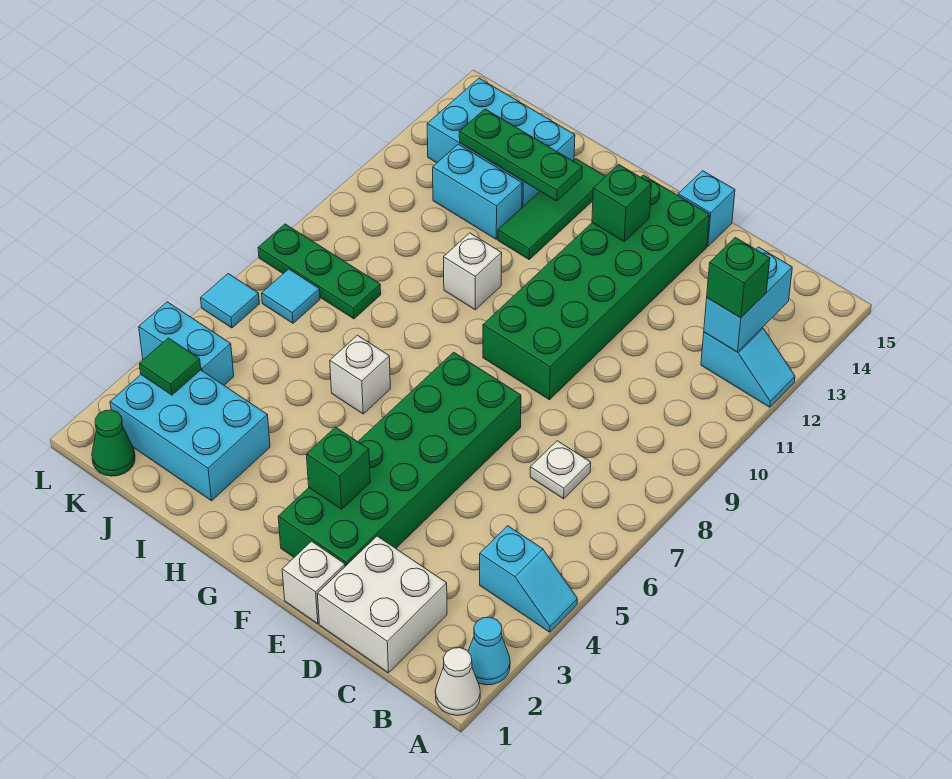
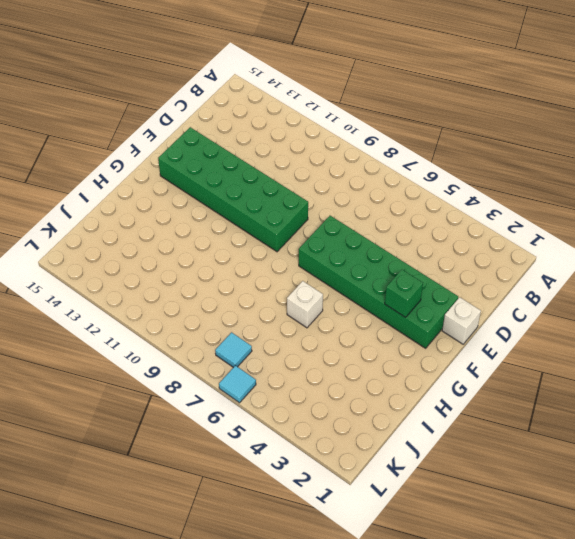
none -> white cone A1 level 1
none -> cyan cone A2 level 1
none -> cyan slope A4:B4 level 1 top B

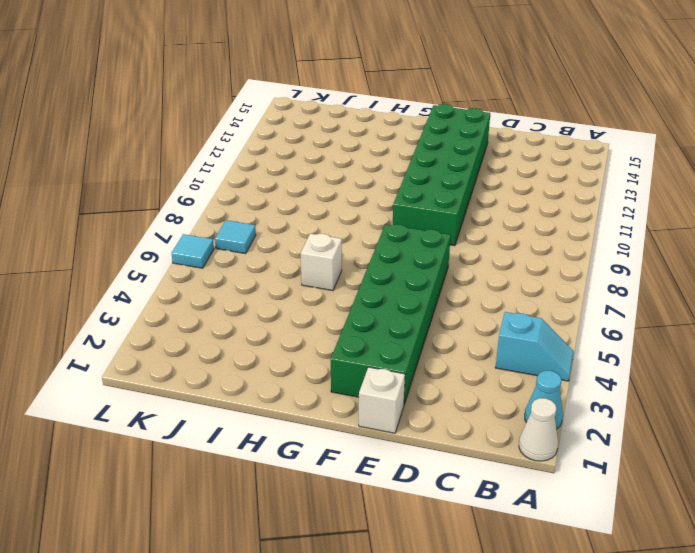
none -> cyan slope A12:B12 level 1 top B
none -> white brick C1:D2 level 1
none -> white plate C7 level 1

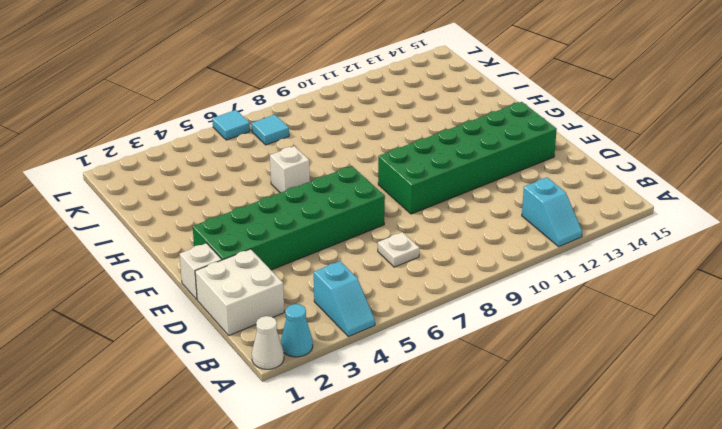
none -> cyan brick E15 level 1
none -> white brick H10 level 1
none -> green tile H12:H14 level 1

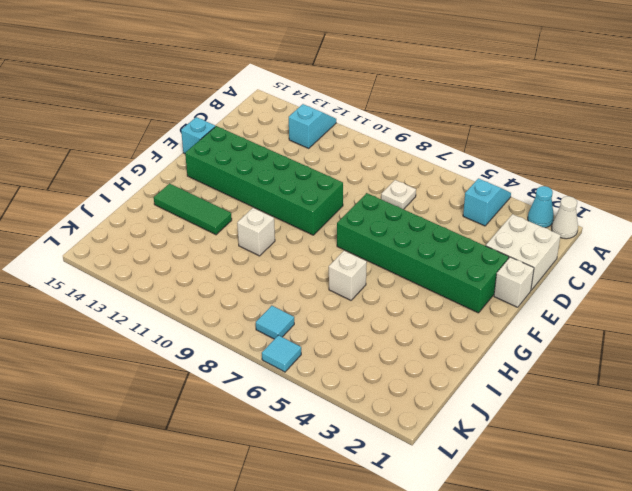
none -> cyan brick I2:K3 level 1
none -> cyan brick I12:J12 level 1
none -> cyan brick I13:K14 level 1

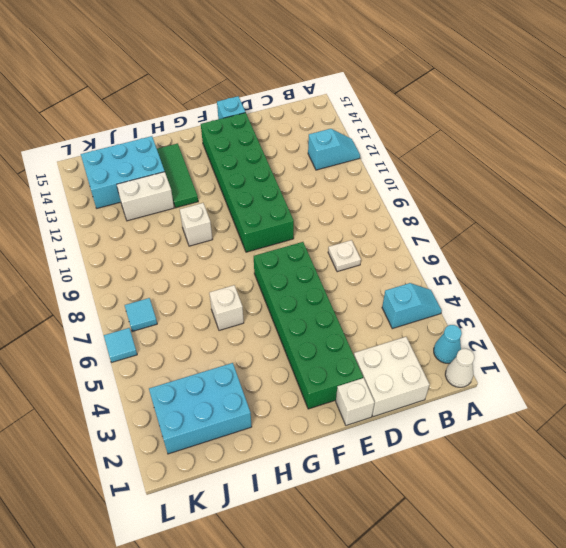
white brick I12:J12 level 1 -> cyan brick I12:J12 level 1
none -> green plate J8:L8 level 1
none -> green cone K1 level 1
none -> cyan brick K4:L4 level 1

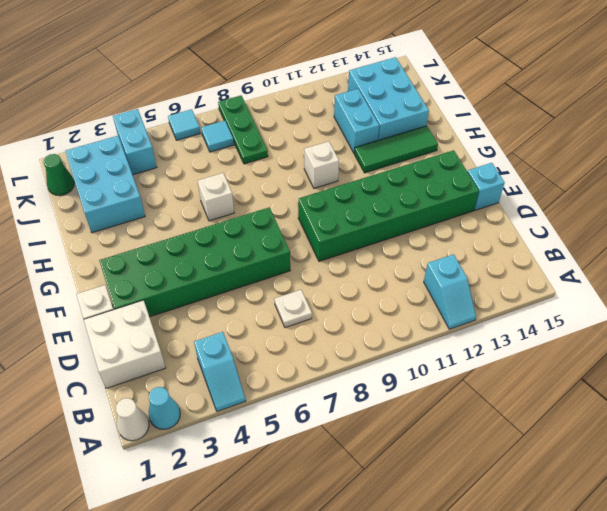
none -> cyan brick B12:B13 level 2
none -> green brick F3 level 2
none -> green brick F13 level 2

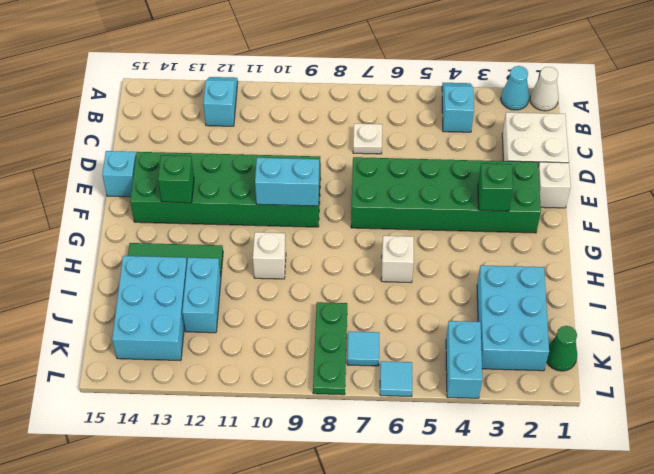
cyan brick F9:F10 level 2 -> cyan brick B12:B13 level 2
none -> green plate H13:J13 level 2
none -> green tile K3 level 2
none -> green brick B12 level 3

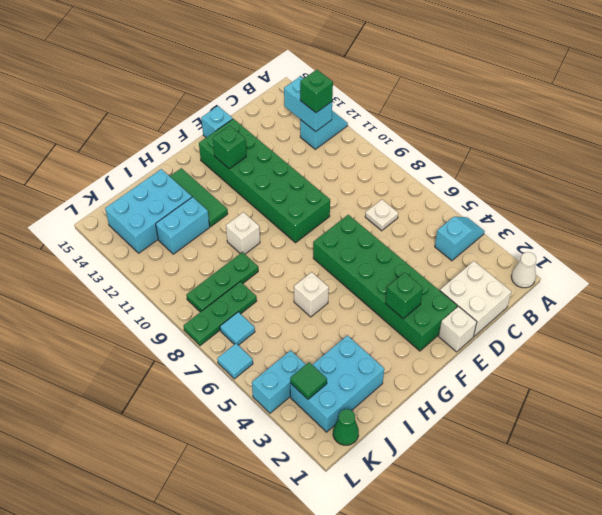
green plate I9:K9 level 1 -> green plate H13:J13 level 2
none -> cyan cone A2 level 1

